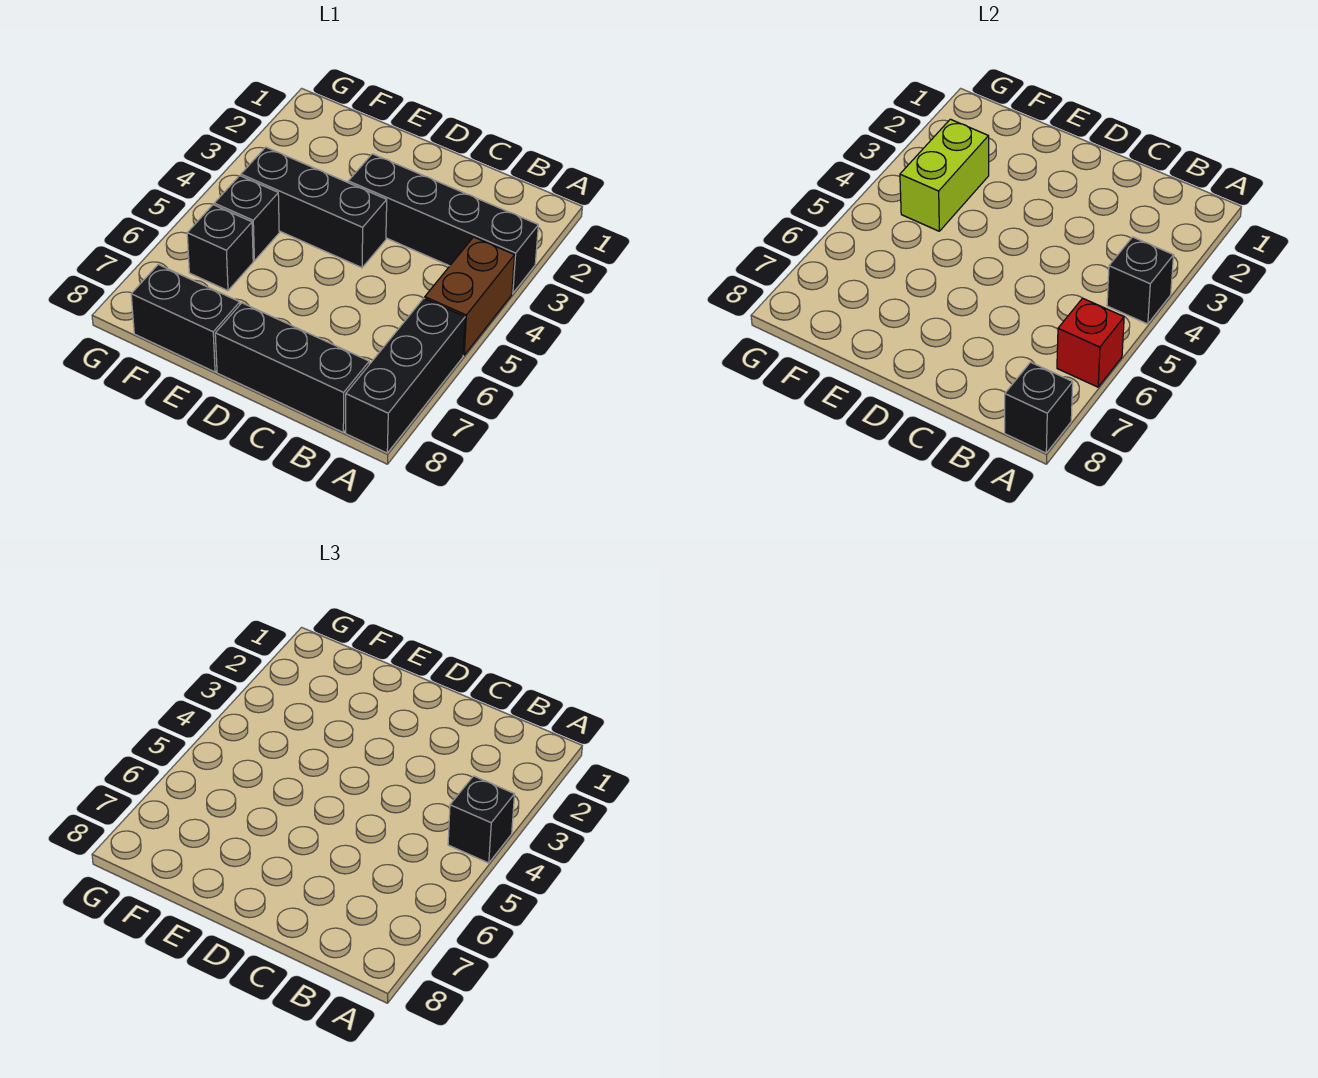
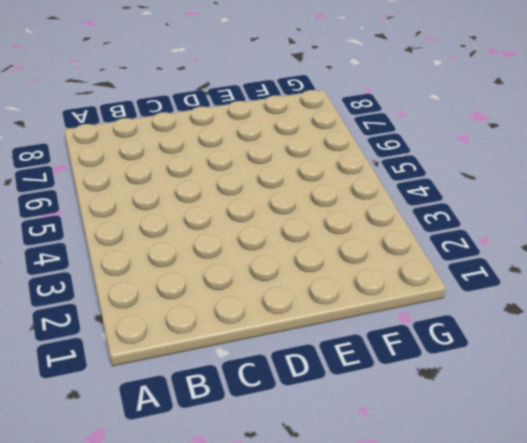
none -> black brick A3:D3 level 1
none -> brown brick A4:A5 level 1
none -> black brick A6:A8 level 1

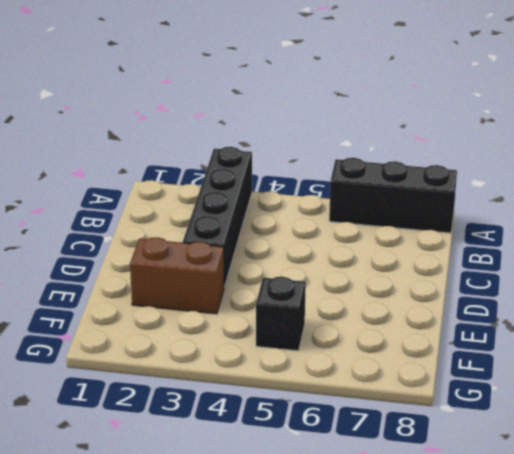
brown brick E2:E3 level 1 -> brown brick A4:A5 level 1
none -> black brick B8:D8 level 1
none -> black brick D4:F4 level 1
none -> black brick E8:F8 level 1

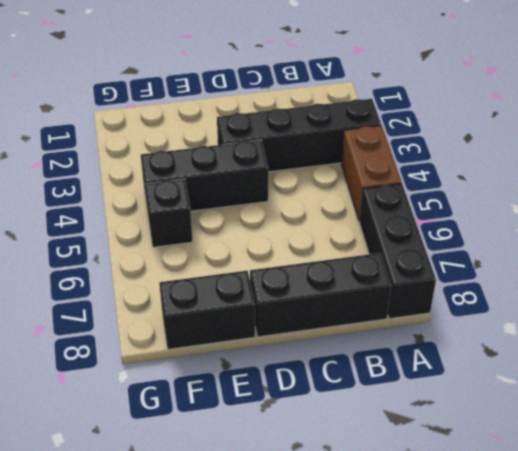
none -> black brick F6 level 1
none -> black brick A4 level 2
none -> red brick A6 level 2

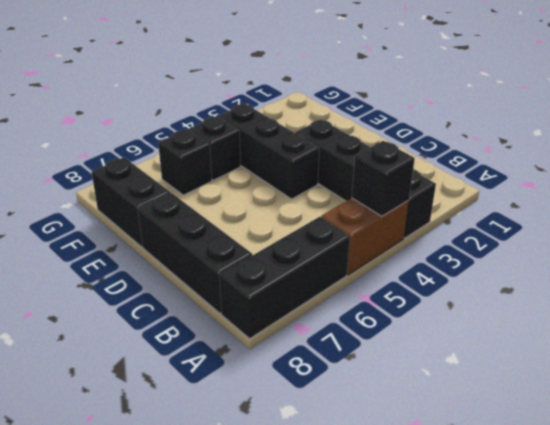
none -> red brick A6 level 2
none -> black brick A8 level 2
none -> lime brick F3:F4 level 2

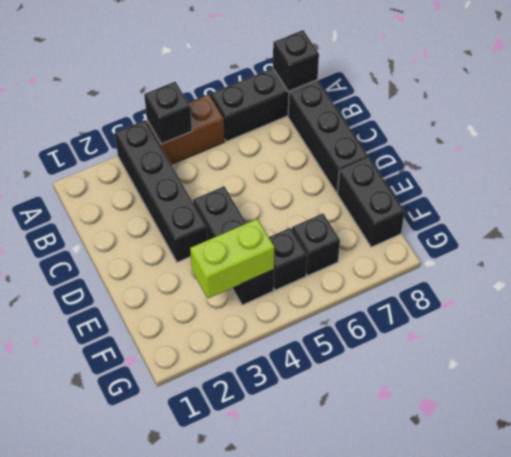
none -> red brick A6 level 2
none -> black brick A4 level 3

